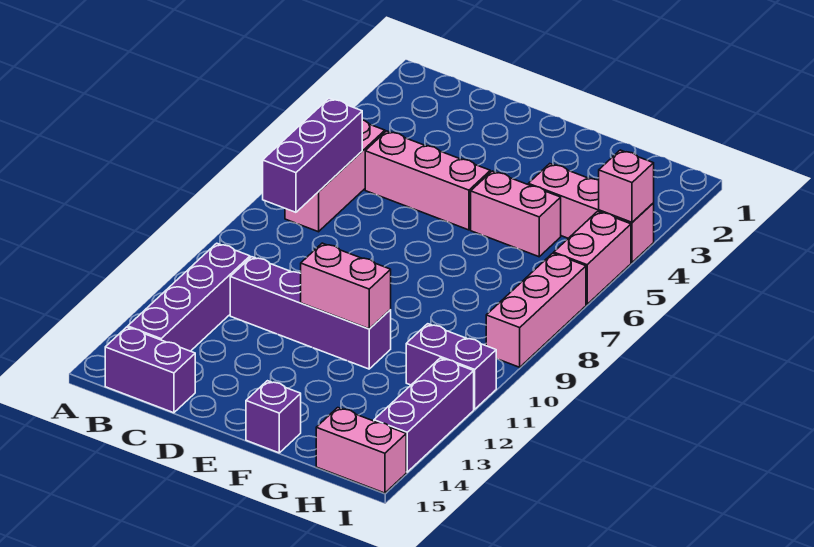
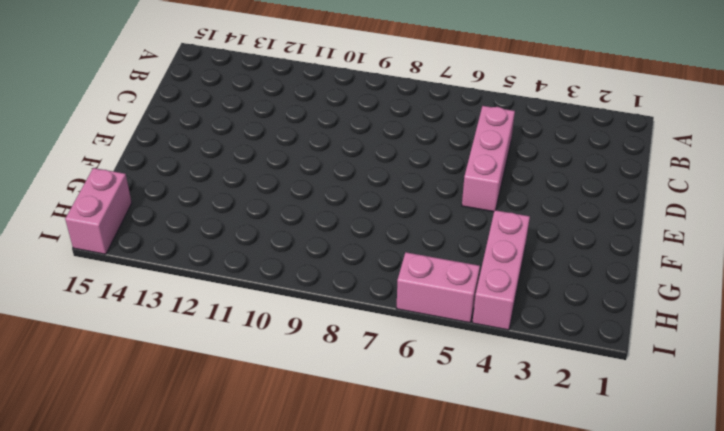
none -> pink brick B5:B7 level 1
none -> purple brick B11:B14 level 1
none -> purple brick B15:C15 level 1

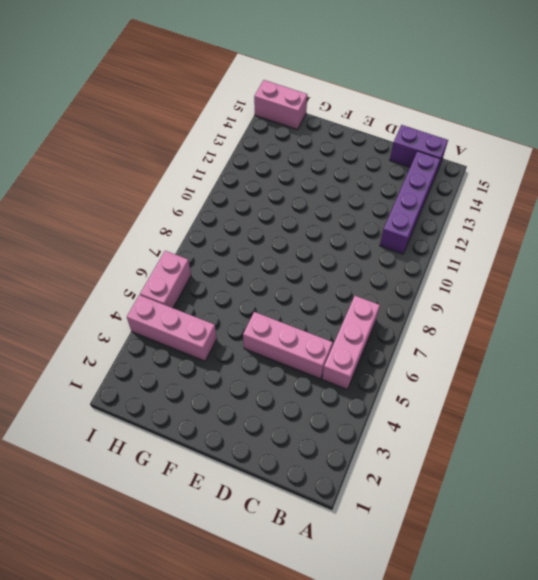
none -> purple brick C11:F11 level 1
none -> pink brick F5:G5 level 1
none -> purple brick F15 level 1

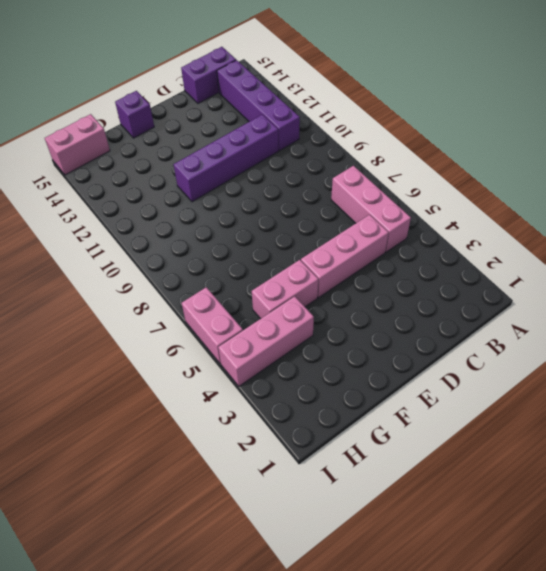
none -> purple brick H11:I11 level 1
none -> pink brick I7:I9 level 1
none -> purple brick I12:I14 level 1

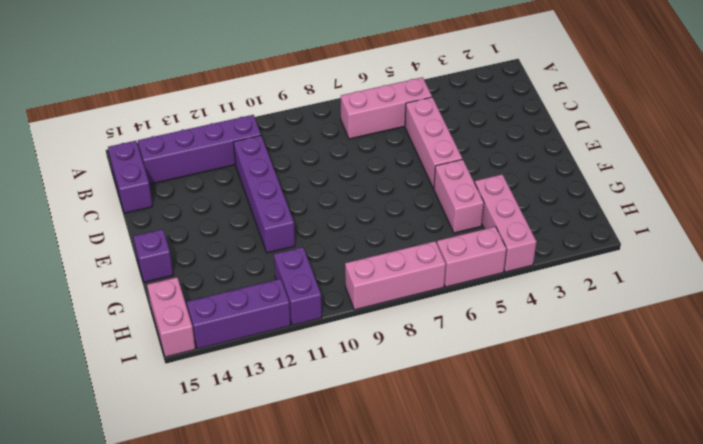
none -> purple brick B6:B8 level 2
none -> pink brick E11:F11 level 2
none -> pink brick I4 level 2

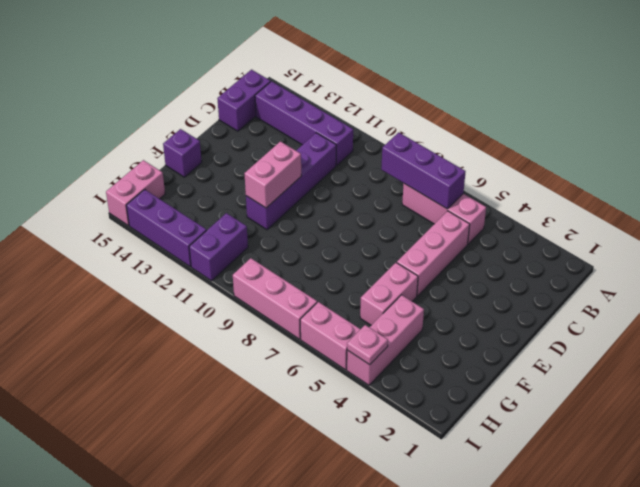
pink plate I4 level 2 -> pink brick I4 level 2

